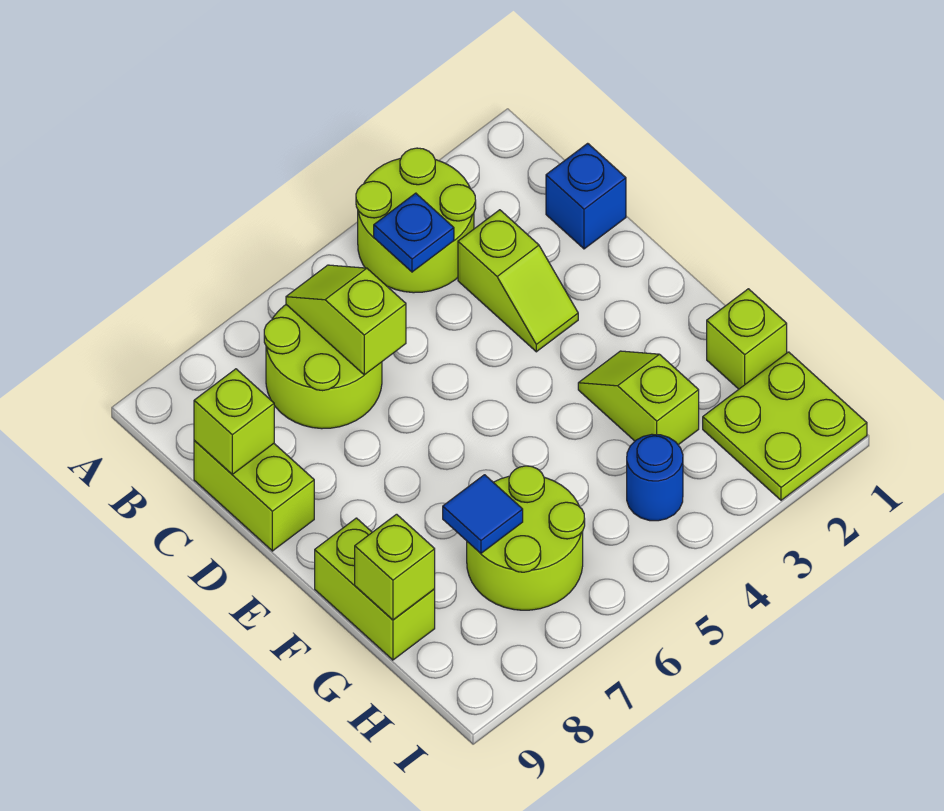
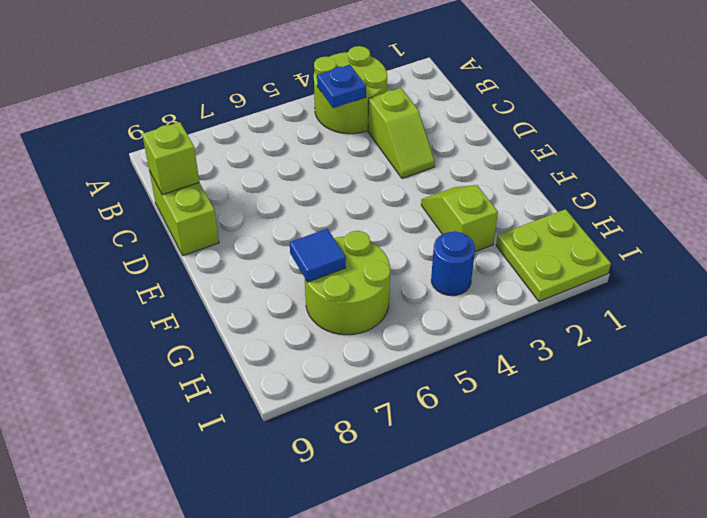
none -> lime round brick B6:C7 level 1
none -> blue brick C1 level 1
none -> lime brick F9:G9 level 1

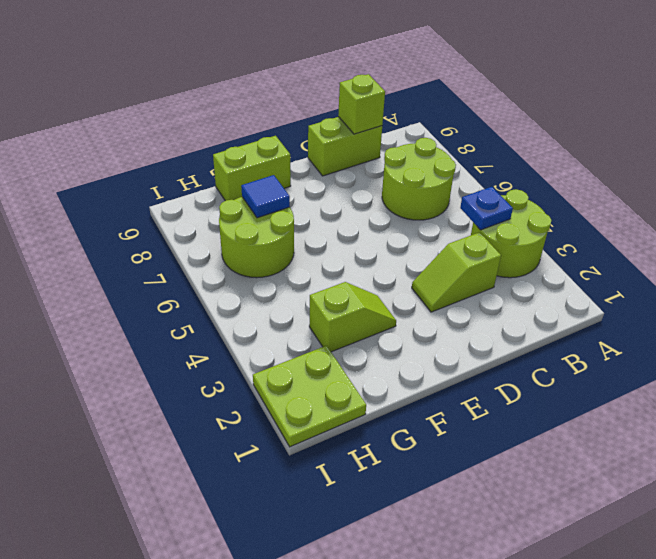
none -> blue brick C1 level 1
none -> lime brick G1 level 1
none -> blue round brick H4 level 1

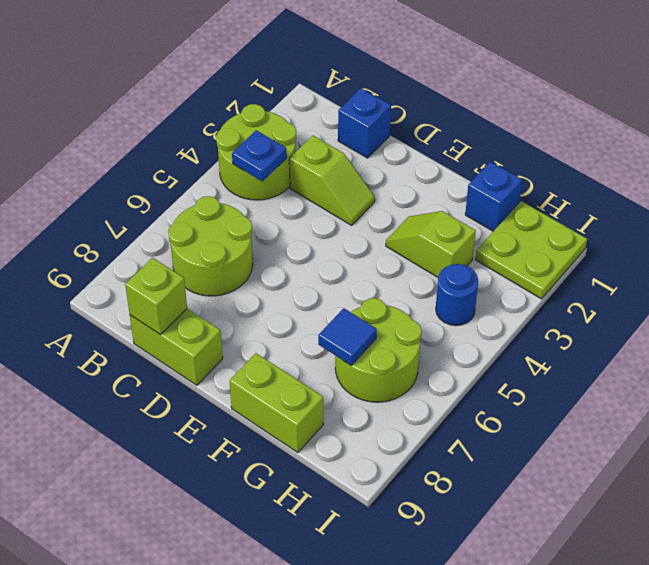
blue brick G1 level 1 -> lime brick G1 level 1
none -> lime slope B6:C6 level 2 top C
none -> lime brick G9 level 2

